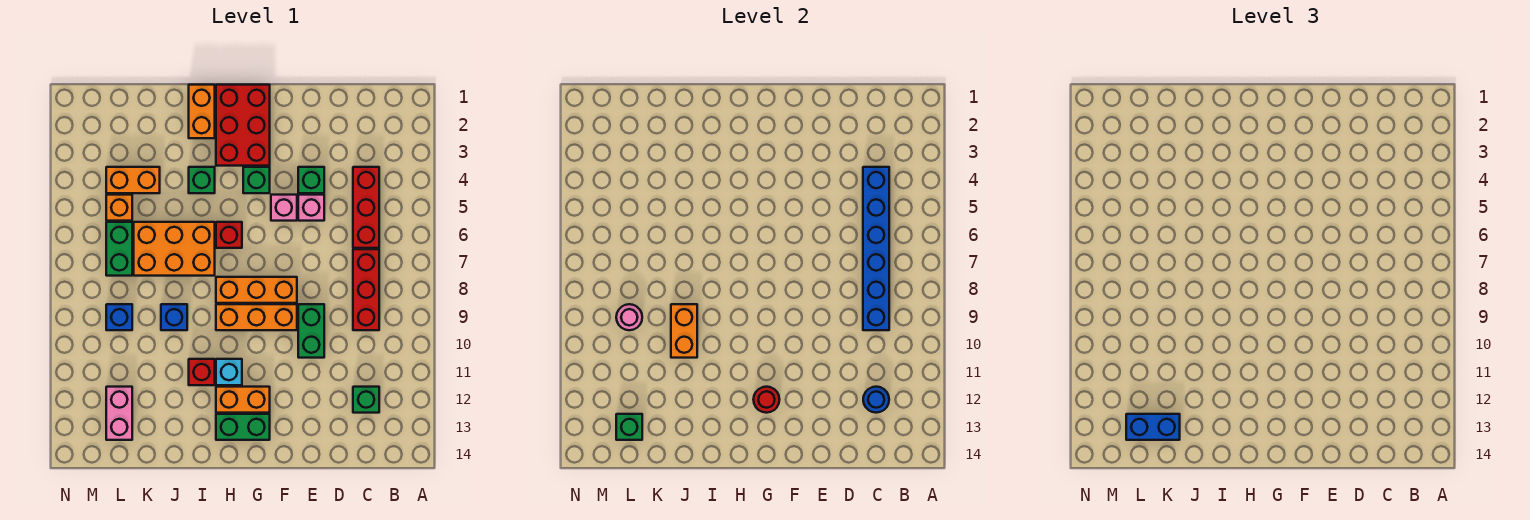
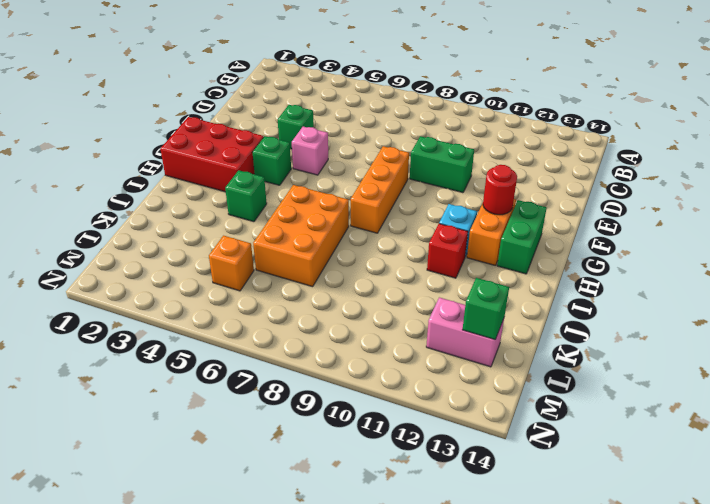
none -> red brick C4:C6 level 1
none -> red brick C7:C9 level 1
none -> green brick C12 level 1
none -> pink brick E5 level 1

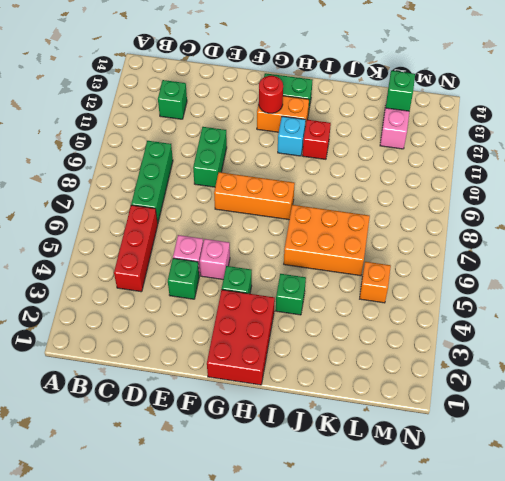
green brick C7:C9 level 1 -> red brick C7:C9 level 1
none -> orange brick F9:H9 level 1
none -> red brick H6 level 1
none -> orange brick I1:I2 level 1
none -> blue brick J9 level 1

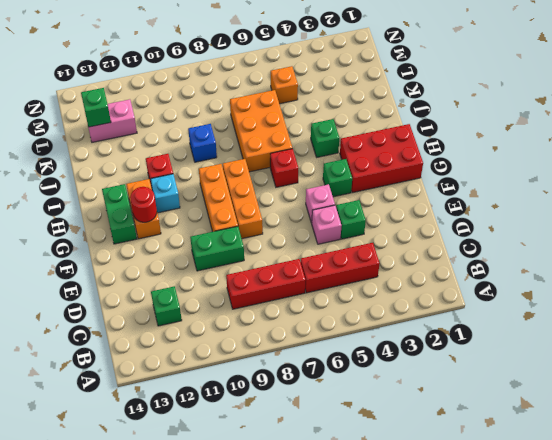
none -> orange brick I1:I2 level 1
none -> orange brick K4:L4 level 1
none -> green brick L6:L7 level 1
none -> blue brick L9 level 1

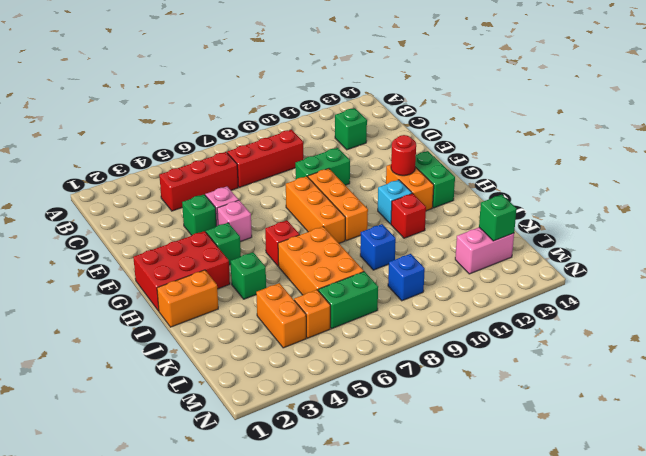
none -> blue brick C4:C9 level 2
none -> blue round brick C12 level 2
none -> orange brick J9:J10 level 2
none -> pink round brick L9 level 2

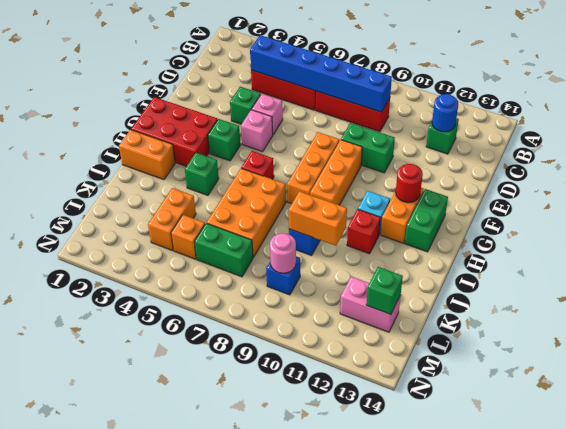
none -> blue brick K13:L13 level 3

